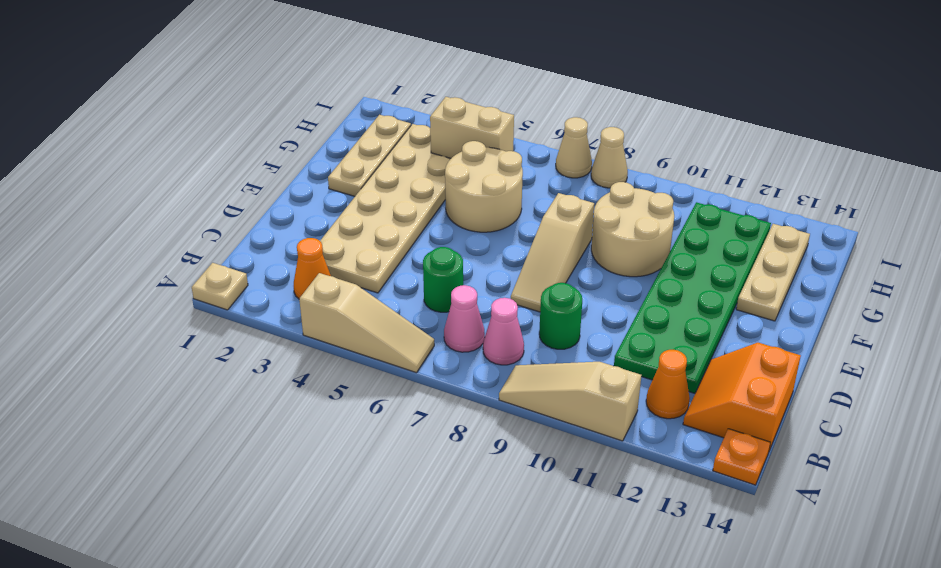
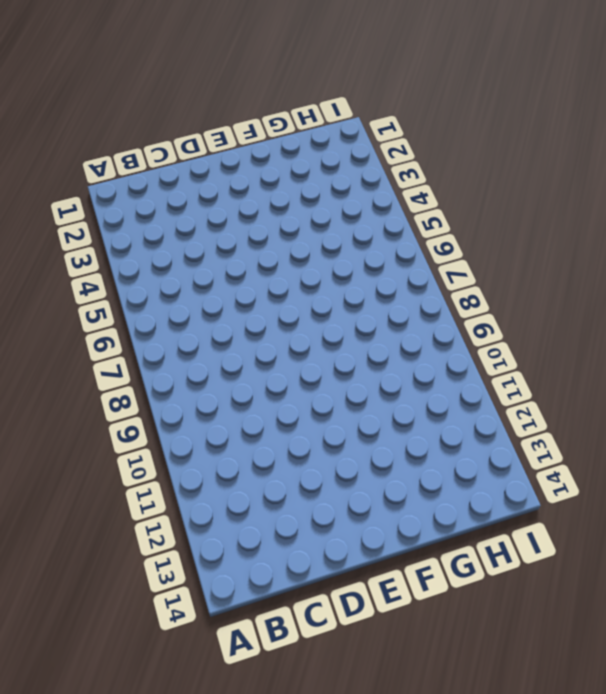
none -> tan plate A1 level 1
none -> tan slope A4:A6 level 1 top 4
none -> tan slope A9:A11 level 1 top 11

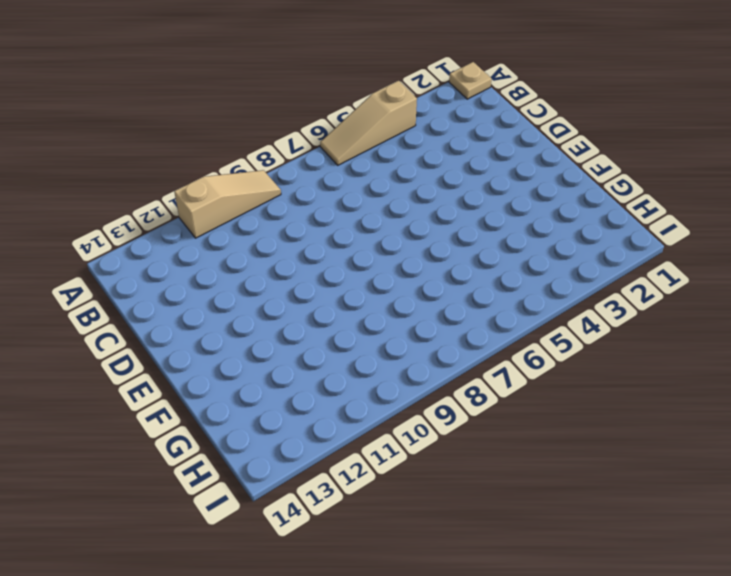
none -> orange plate A14 level 1
none -> orange cone B3 level 1
none -> pink cone B7 level 1

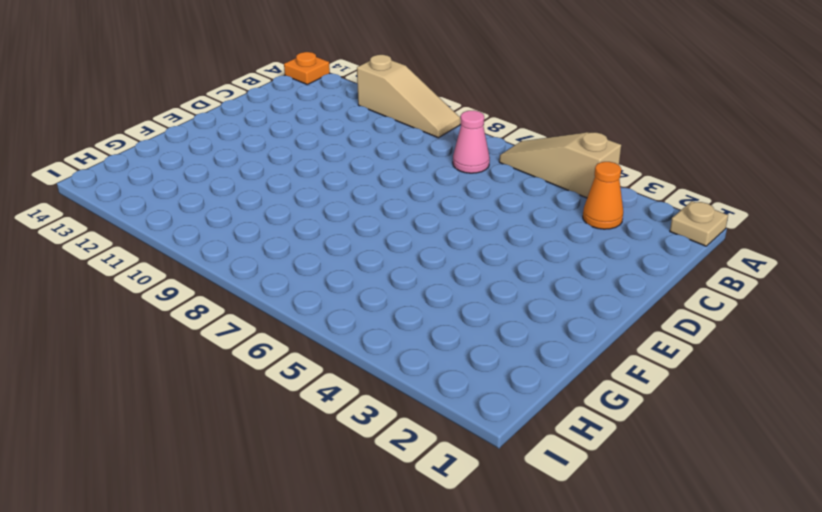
none -> pink cone B8 level 1
none -> orange cone B12 level 1
none -> orange slope B13:C14 level 1 top 14

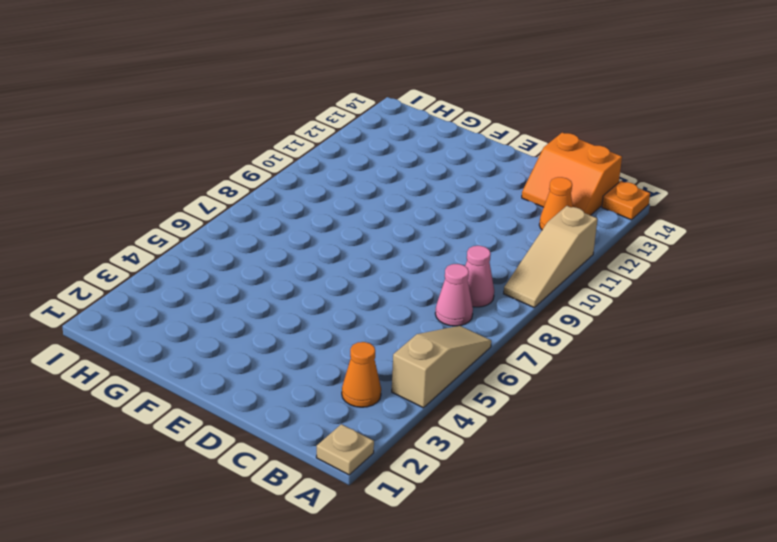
none -> tan plate C3:H4 level 1
none -> green round brick C6 level 1
none -> green round brick C9 level 1

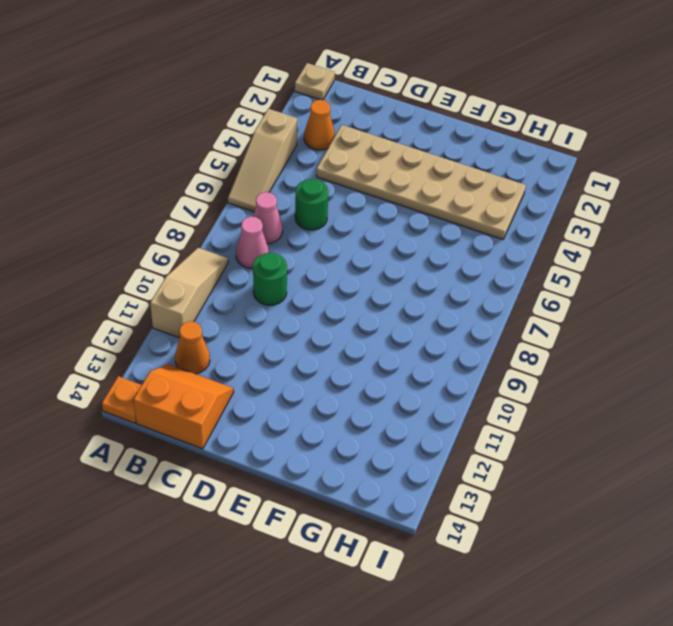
none -> green plate C11:H12 level 1
none -> tan slope D8:F8 level 1 top F
none -> tan plate F2:H2 level 1

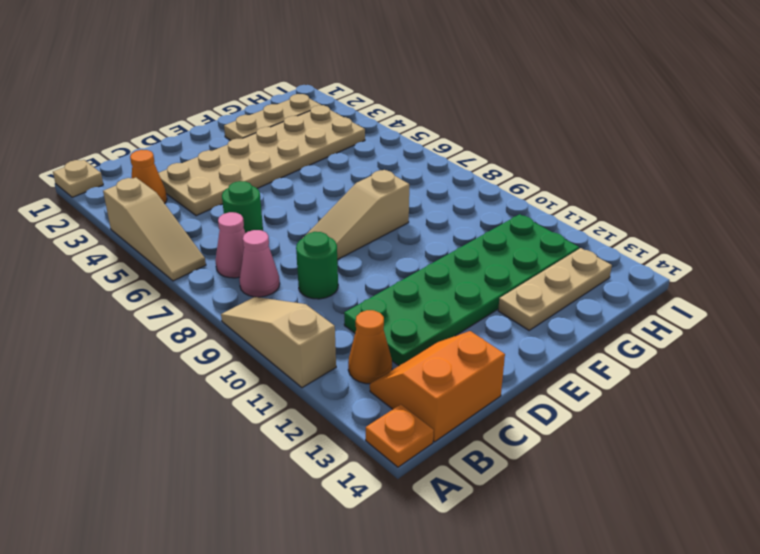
none -> tan round brick F5:G6 level 1
none -> tan round brick F9:G10 level 1
none -> tan cone I7 level 1

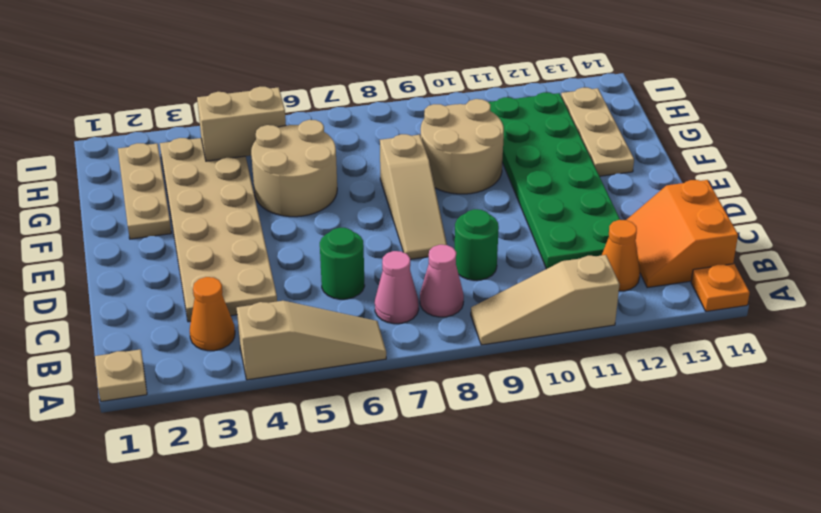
none -> tan cone I7 level 1
none -> tan cone I8 level 1

